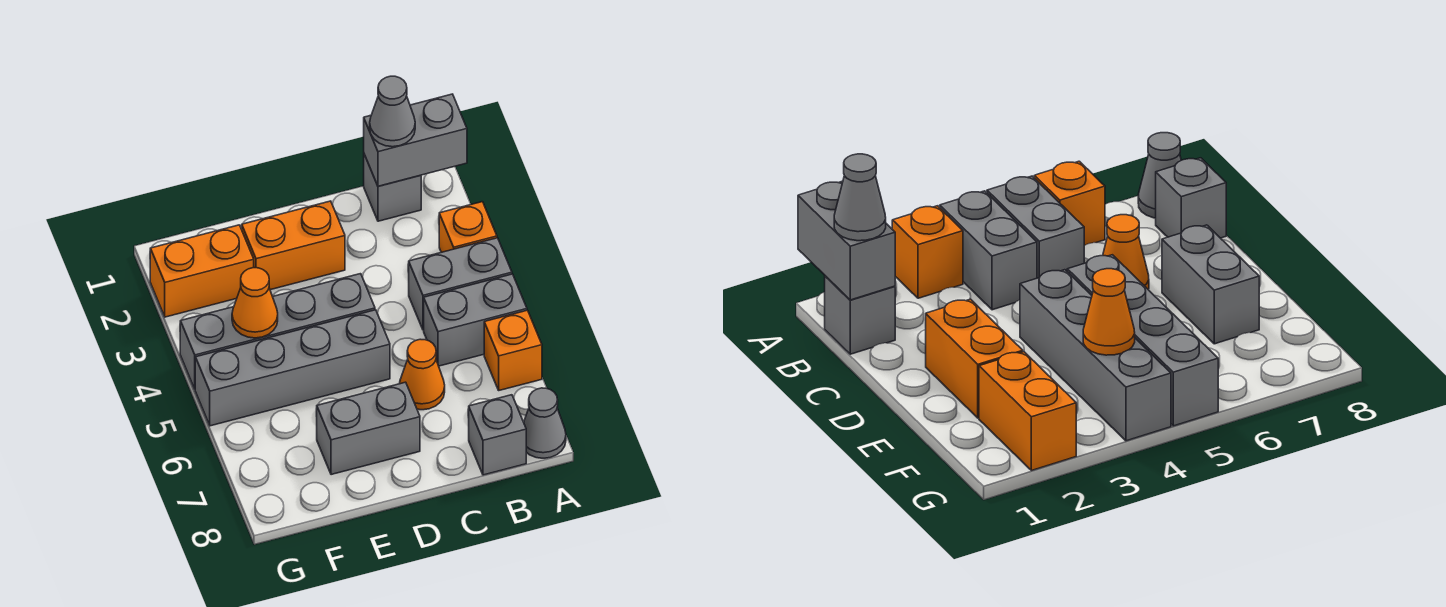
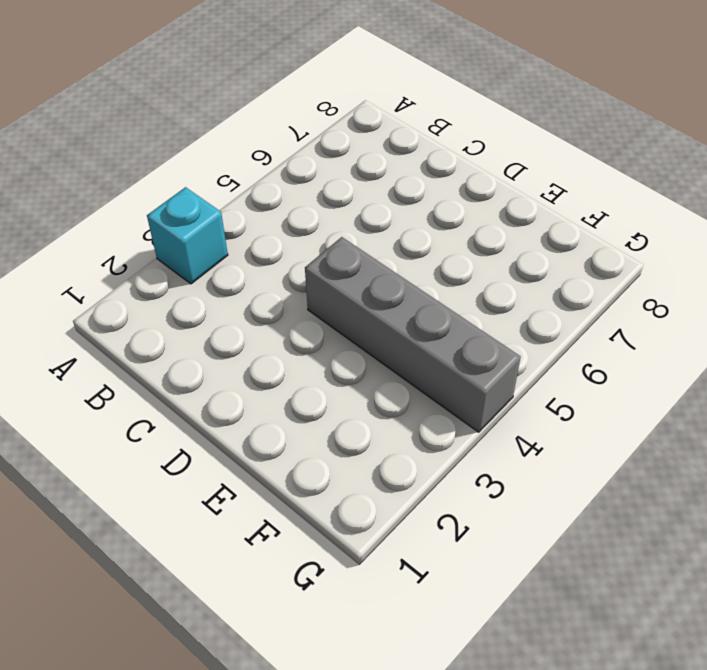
cyan brick A3 level 1 -> orange brick A3 level 1
none -> grey brick A4:B4 level 1
none -> grey brick A5:B5 level 1
none -> orange brick A6 level 1

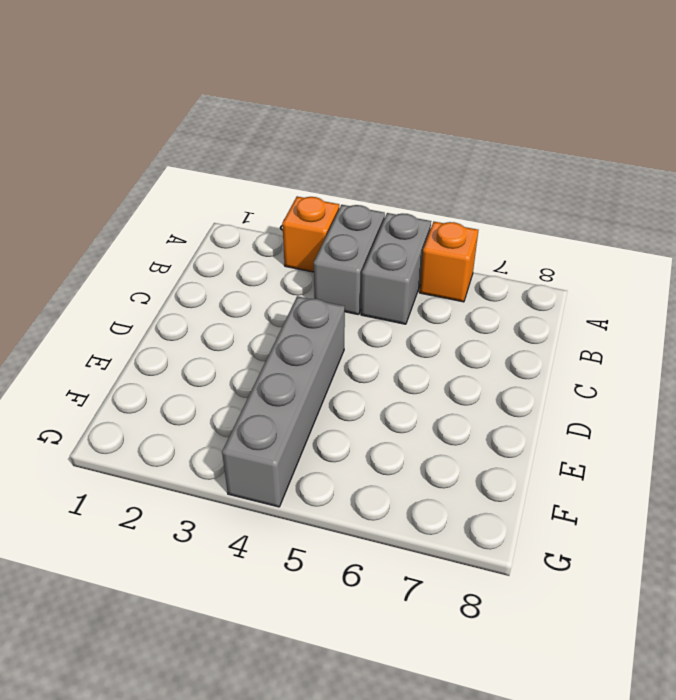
none -> grey cone A8 level 1
none -> grey brick B1 level 1
none -> grey brick B8 level 1

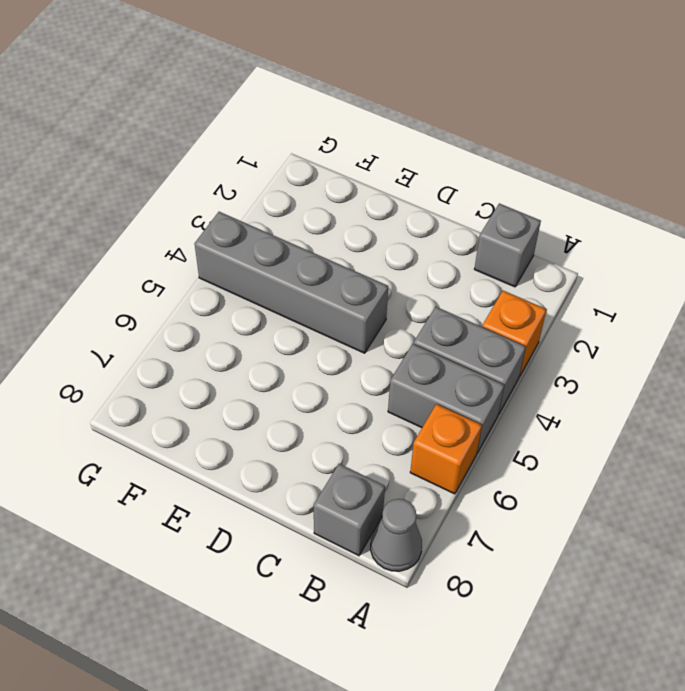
none -> orange cone C6 level 1
none -> orange brick D2:E2 level 1
none -> grey brick D5:G5 level 1

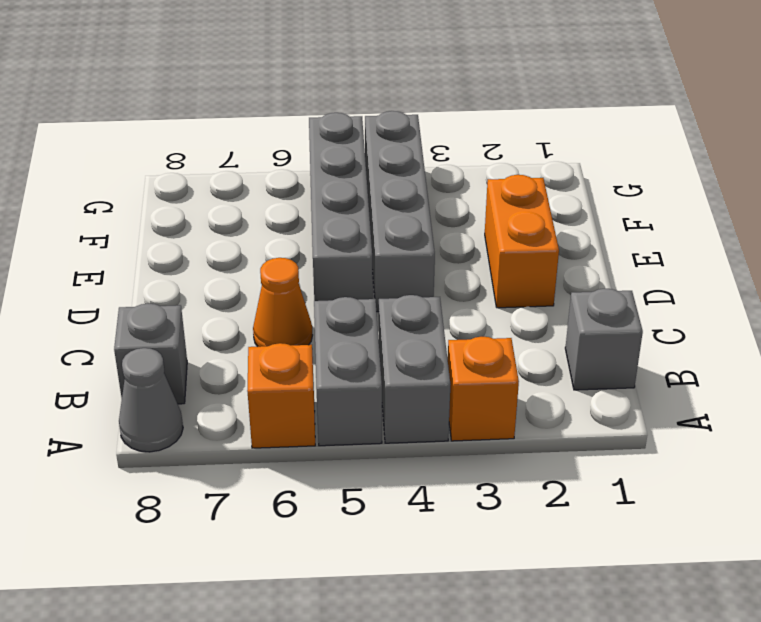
none -> grey brick D7:E7 level 1
none -> orange brick F2:G2 level 1
none -> grey brick A1:B1 level 2

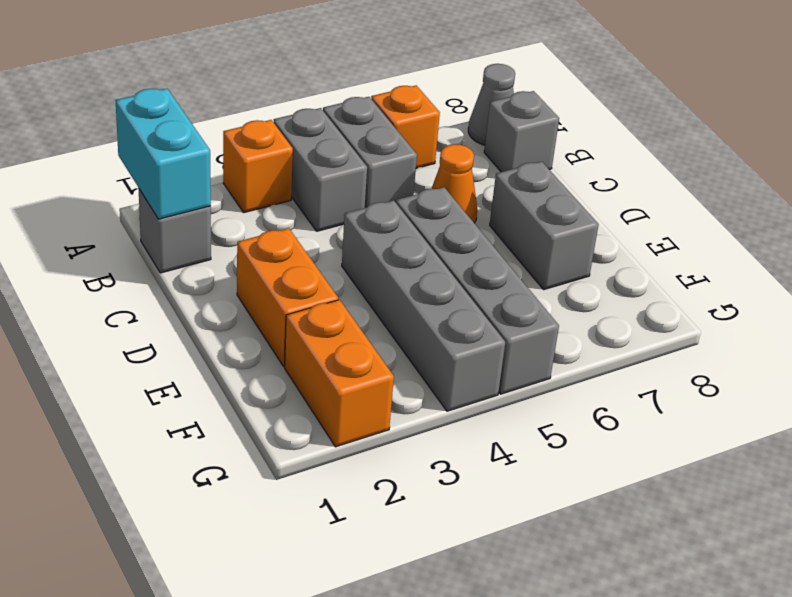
cyan brick A1:B1 level 2 -> grey brick A1:B1 level 2
none -> orange cone F4 level 2
none -> grey cone B1 level 3

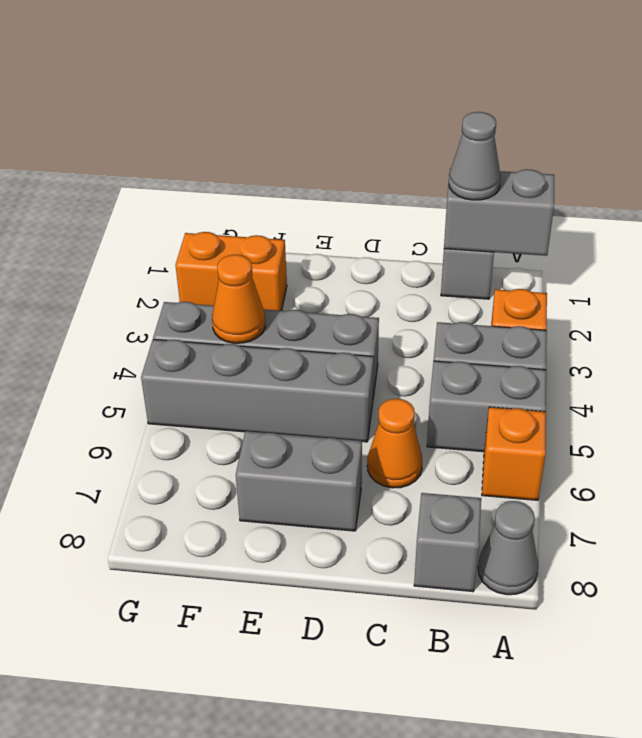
none -> orange brick D2:E2 level 1

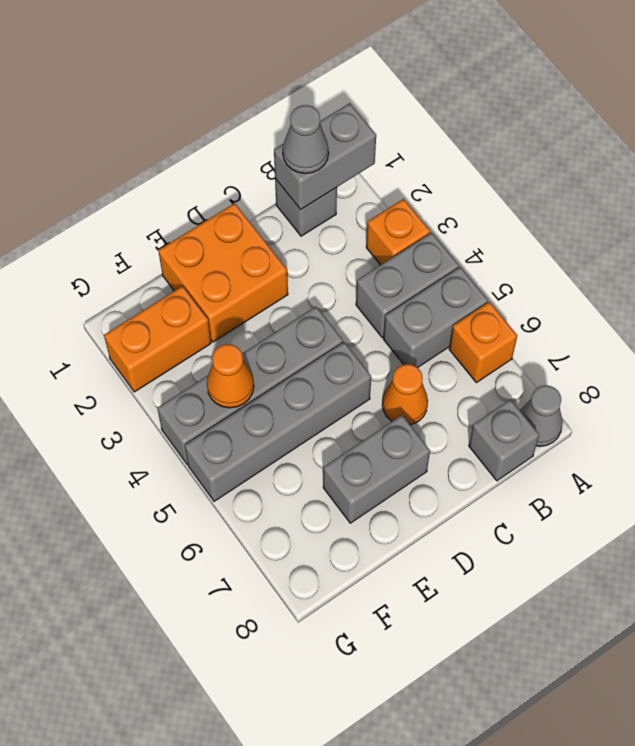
orange brick D1:E2 level 1 -> orange brick D2:E2 level 1

